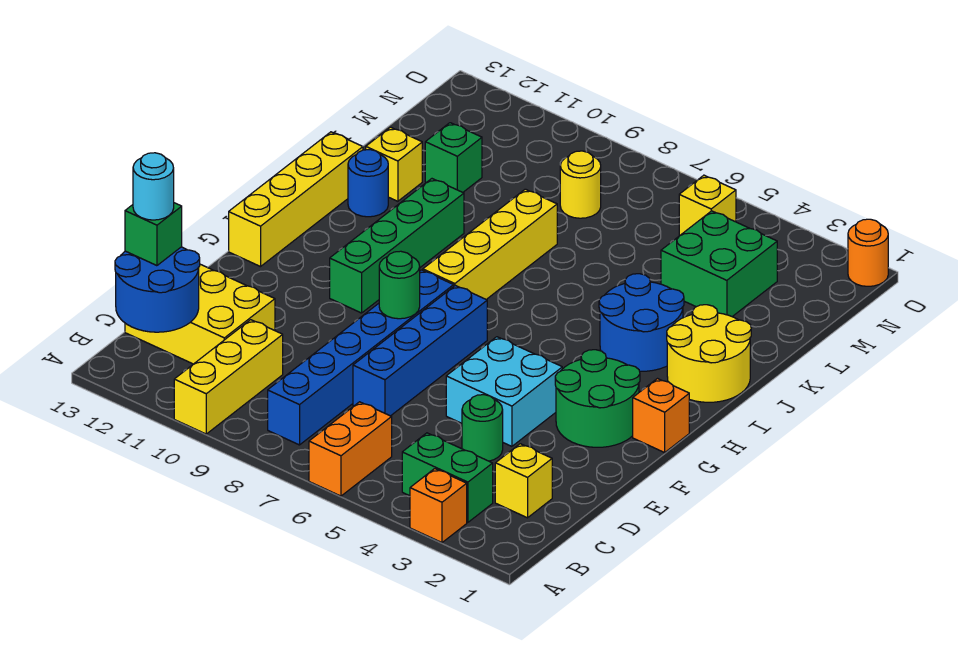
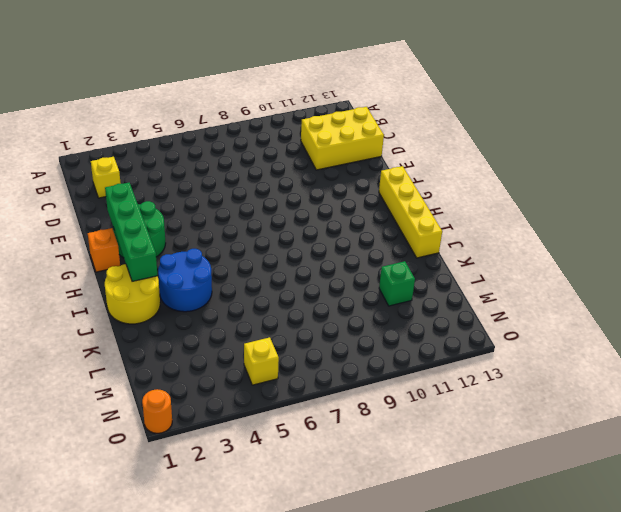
green brick F2:I2 level 2 -> green brick G10:J10 level 1
none -> orange brick A3 level 1
none -> orange brick A6:B6 level 1
none -> yellow brick A10:C10 level 1

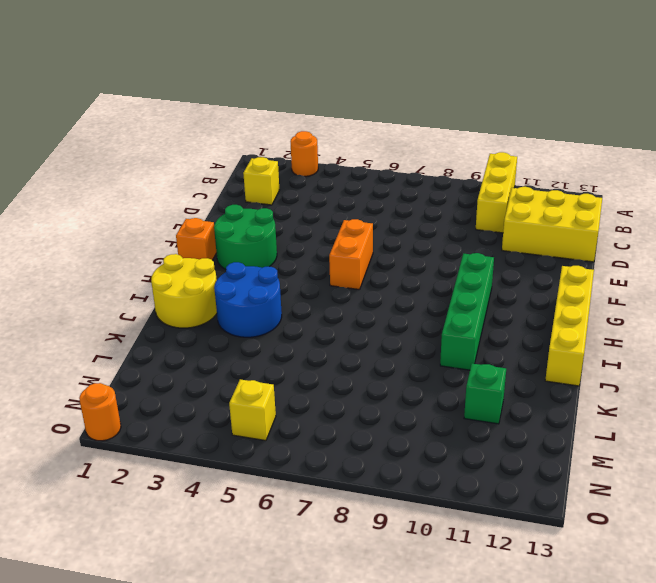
orange round brick A3 level 1 -> orange brick A3 level 1
orange brick F6:G6 level 1 -> orange brick A6:B6 level 1
none -> green brick B3:B4 level 1
none -> blue brick B8:G8 level 1
none -> green round brick D4 level 1

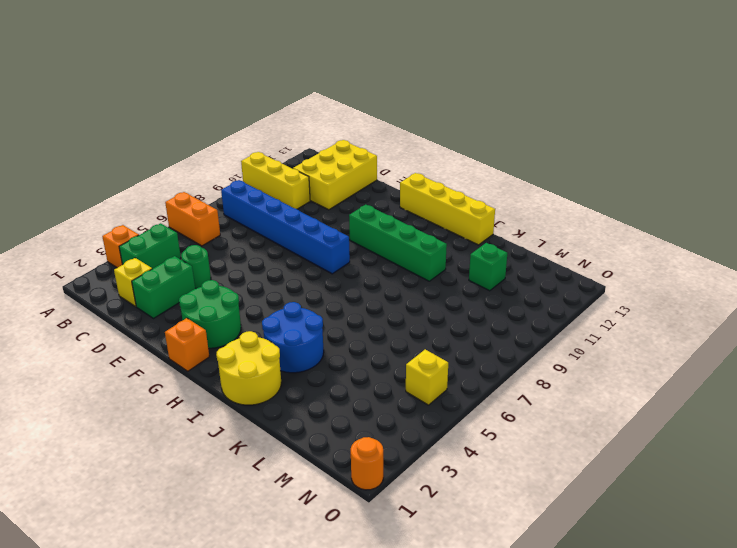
green brick D2:D3 level 1 -> none
none -> blue brick D7:G7 level 1
none -> cyan brick E4:F5 level 1
none -> yellow brick H8:K8 level 1

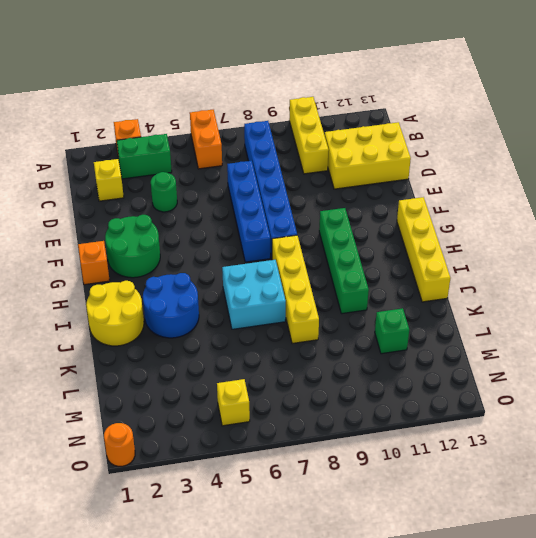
cyan brick I6:J7 level 1 -> cyan brick E4:F5 level 1
none -> blue round brick J12 level 1
none -> yellow brick K12 level 1
none -> green brick L3:M4 level 1

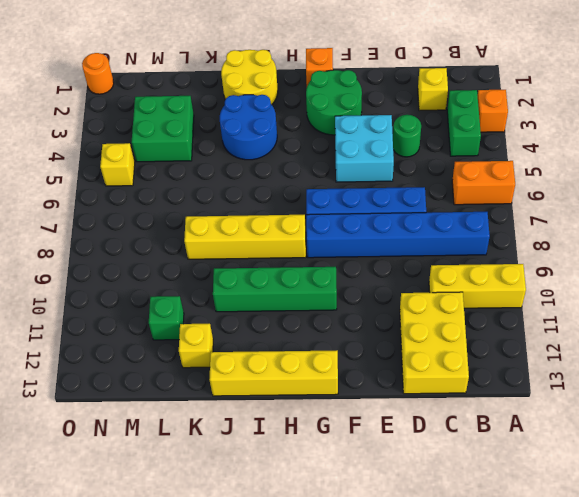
none -> blue round brick J12 level 1
none -> yellow round brick M8 level 1
none -> blue round brick B12:C13 level 2

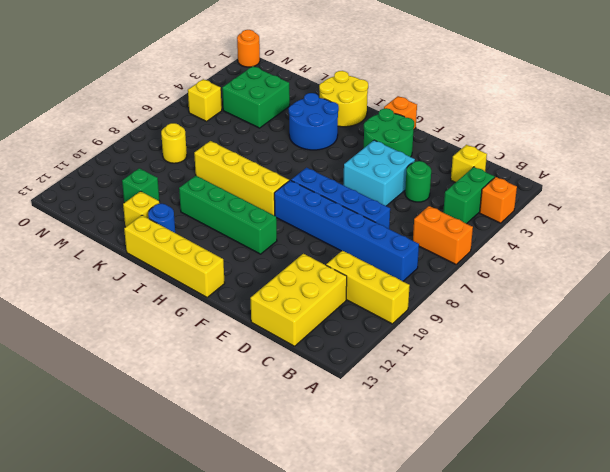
none -> blue round brick B12:C13 level 2
none -> green round brick F8 level 2
none -> green brick C13 level 3

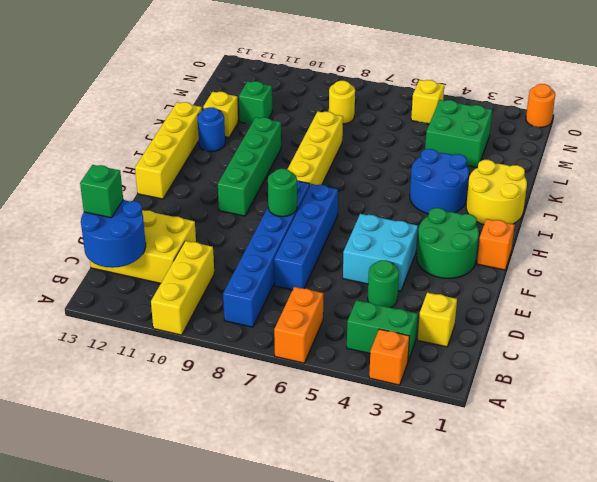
none -> cyan round brick C13 level 4

